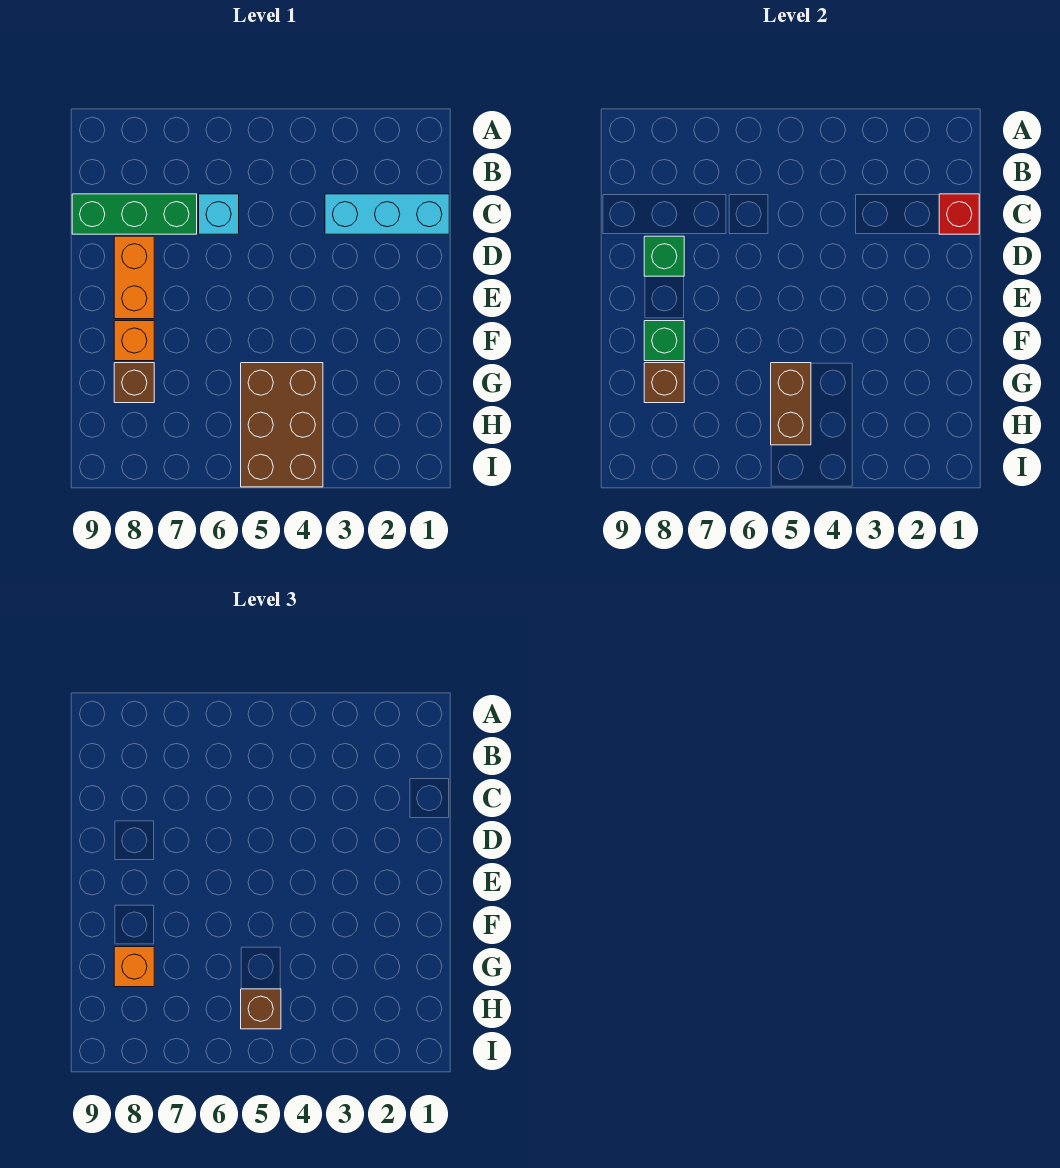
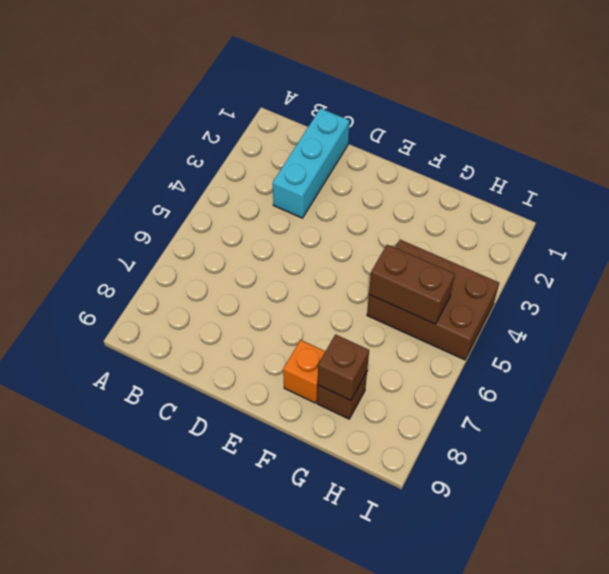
none -> cyan brick C6 level 1
none -> green brick C7:C9 level 1
none -> orange brick D8:E8 level 1

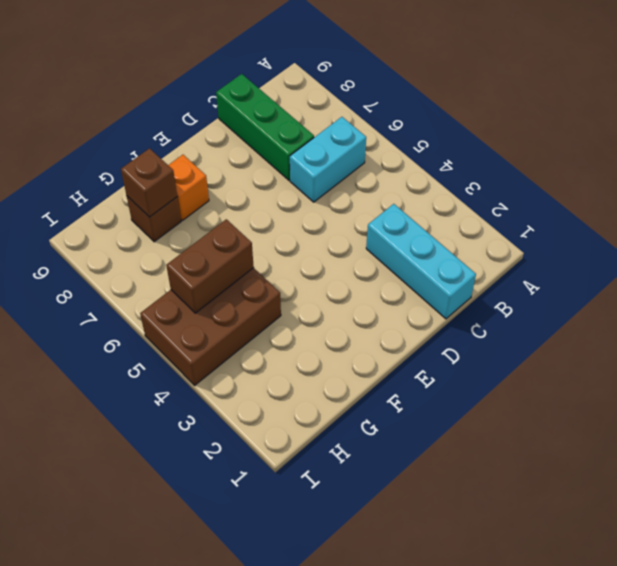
cyan brick B6:C6 level 1 -> cyan brick C6 level 1
none -> orange brick D8:E8 level 1
none -> red brick C1 level 2
none -> green brick D8 level 2

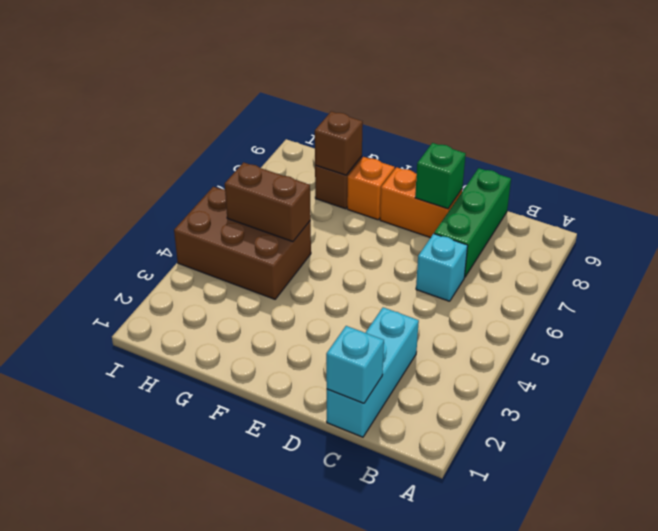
cyan brick C1 level 2 -> red brick C1 level 2
none -> green brick F8 level 2
none -> orange brick G8 level 3
none -> brown brick H5 level 3

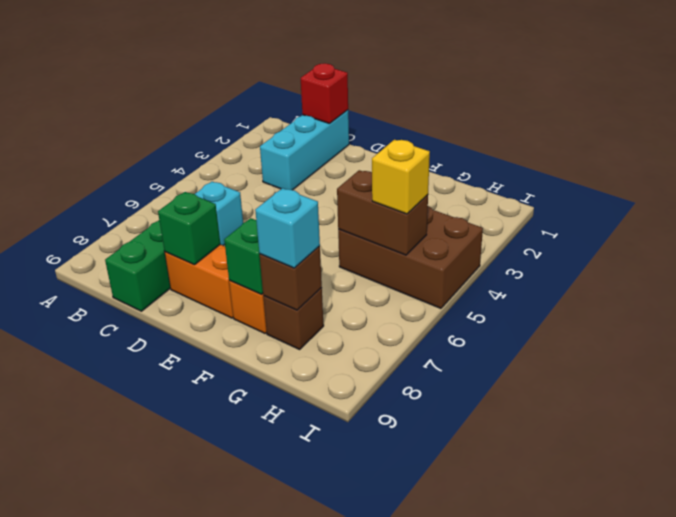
cyan brick G8 level 3 -> orange brick G8 level 3
yellow brick H5 level 3 -> brown brick H5 level 3

